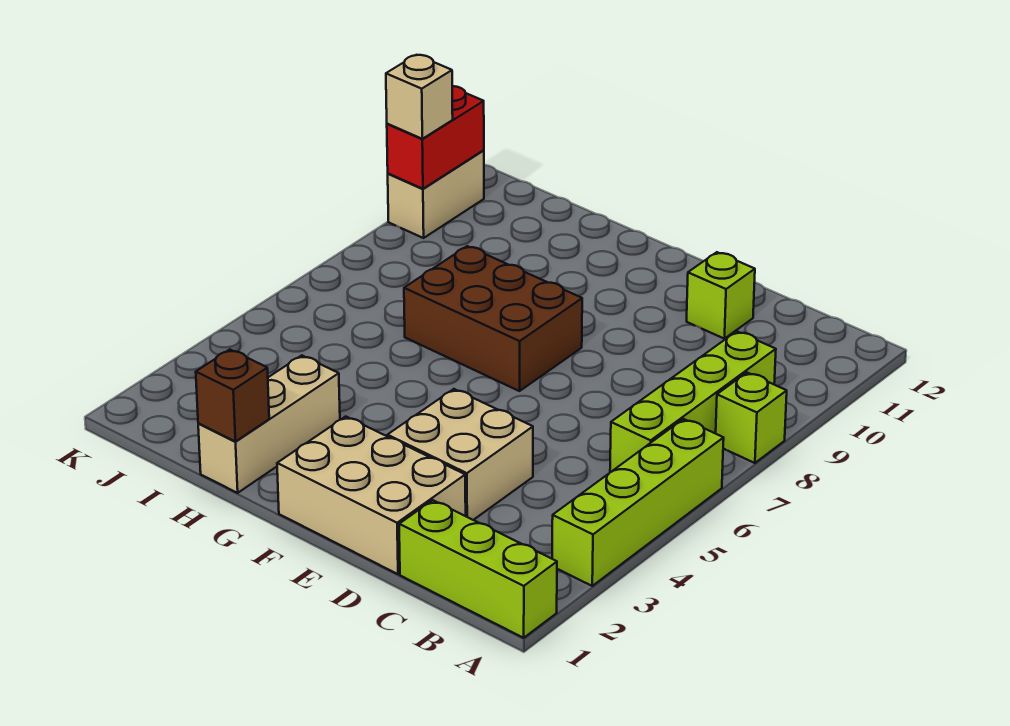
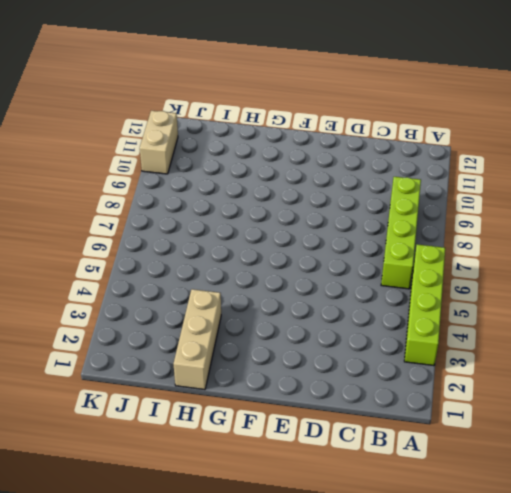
none -> lime brick A1:C1 level 1
none -> lime brick A8 level 1
none -> tan brick D1:F2 level 1

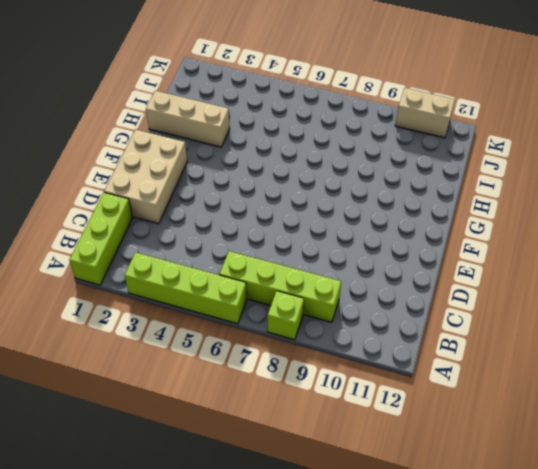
none -> tan brick D3:E4 level 1
none -> lime brick D11 level 1
none -> brown brick F7:H8 level 1

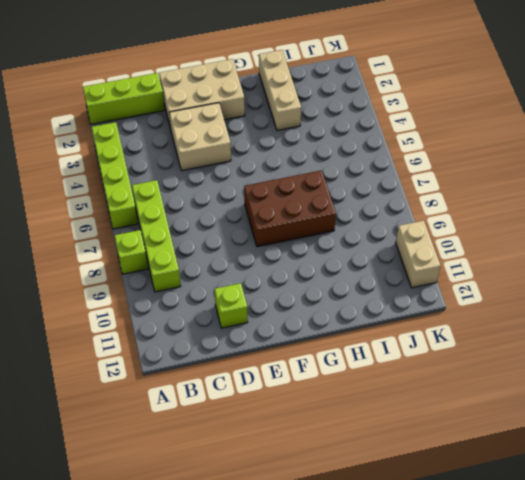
none -> brown brick H1 level 2
none -> red brick K10:K11 level 2
none -> tan brick K10 level 3

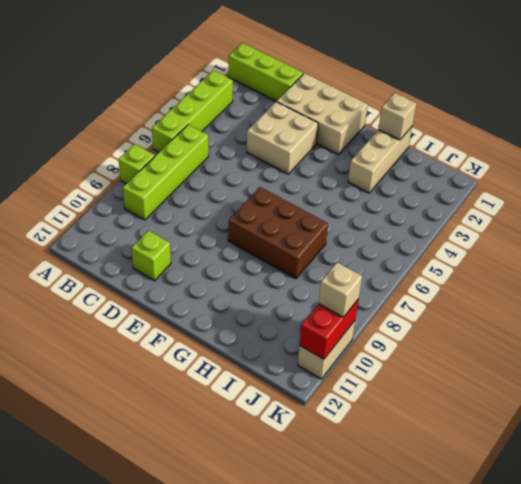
tan brick H1 level 2 -> brown brick H1 level 2

